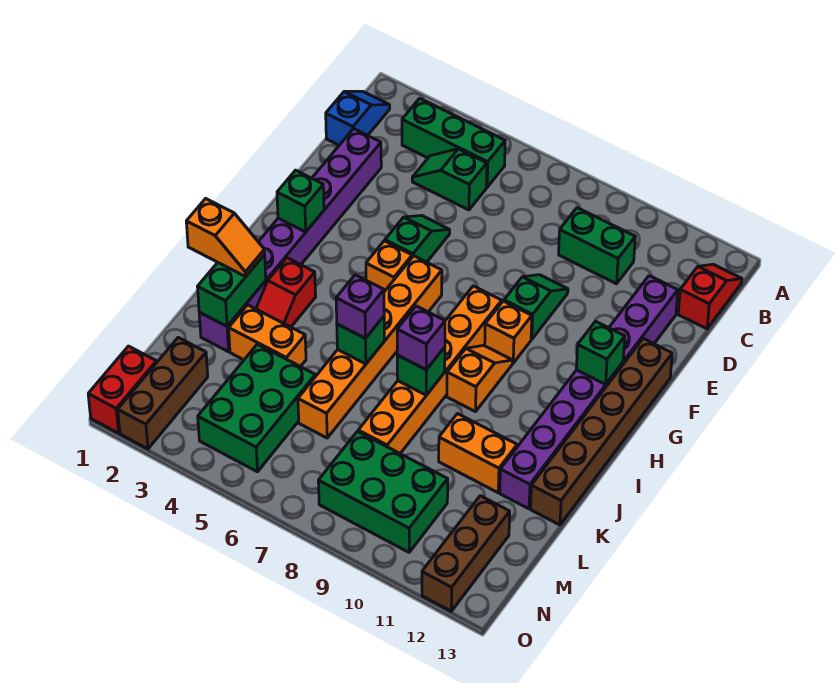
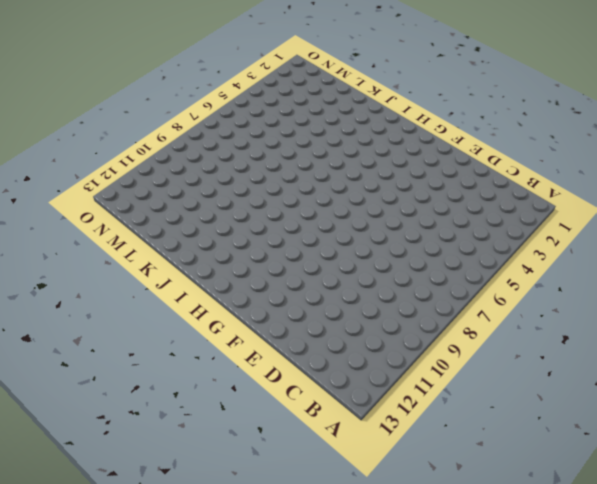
none -> blue slope B1:C1 level 1 top C
none -> green brick B3:B5 level 1
none -> red slope B13:C13 level 1 top C
none -> green slope C4:C5 level 1 top 5

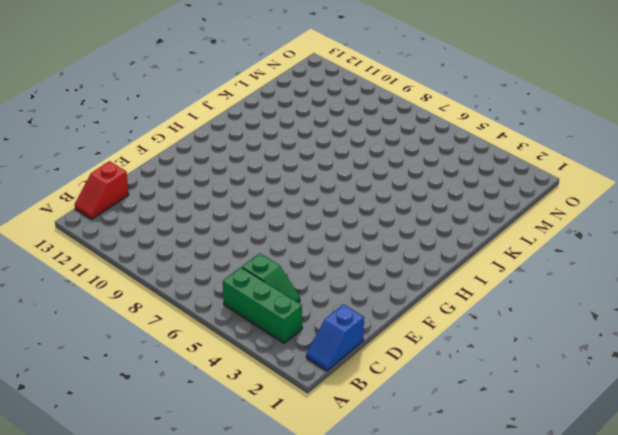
none -> green brick C9:C10 level 1
none -> purple brick D2:K2 level 1
none -> purple brick D12:K12 level 1
none -> green slope E5:F5 level 1 top F

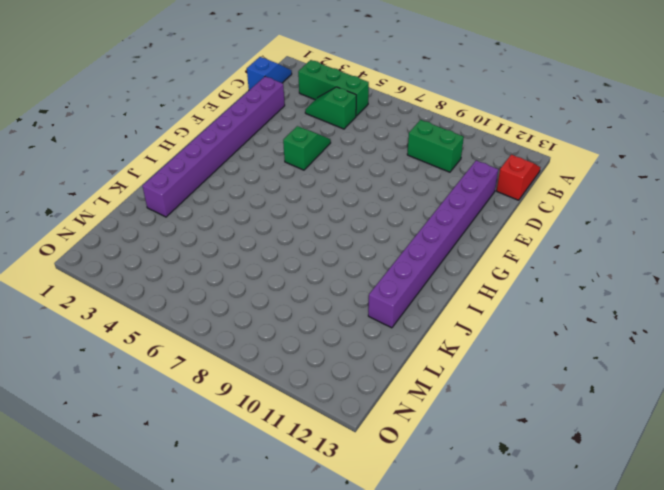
none -> green slope E9:F9 level 1 top F
none -> brown brick F13:K13 level 1
none -> orange brick G5 level 1
none -> orange brick G6:L6 level 1

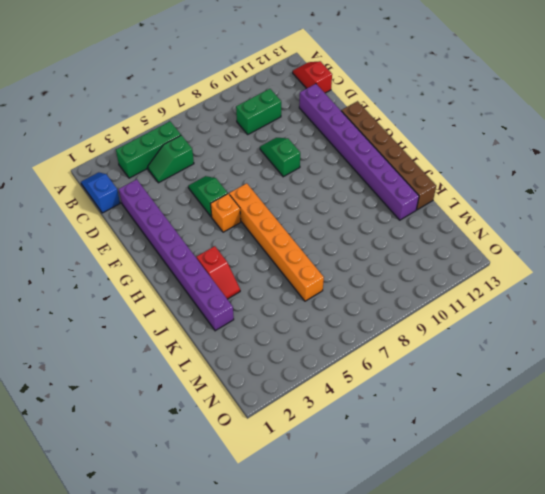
none -> orange brick G8:L8 level 1
none -> orange brick G9 level 1
none -> orange slope H9:I9 level 1 top I
none -> orange brick K3:K4 level 1

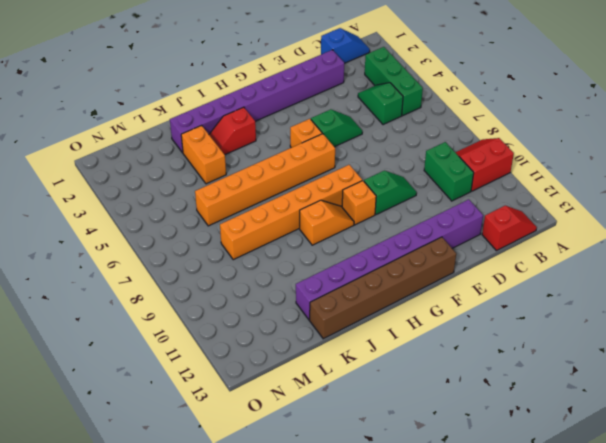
red slope A9:B10 level 1 top 10 -> none
none -> orange brick K10:K11 level 1
none -> green brick L4:N5 level 1
none -> brown brick M2:O2 level 1
none -> green brick M8:N10 level 1

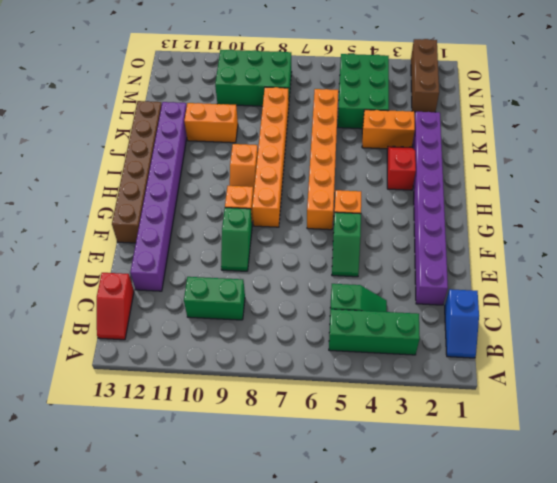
none -> brown brick M12:O12 level 1
none -> red brick N1:O1 level 1
none -> green brick G2 level 2
none -> green brick G12 level 2

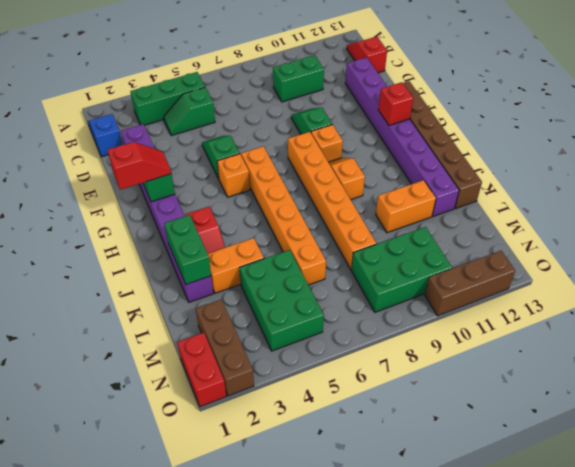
red slope G1:G2 level 3 top 1 -> none
red brick G12 level 2 -> green brick G12 level 2
brown brick O10:O12 level 1 -> brown brick M12:O12 level 1
none -> green brick J6 level 2
none -> green brick J8 level 2
none -> orange slope J1:J2 level 3 top 1
none -> purple brick J6 level 3

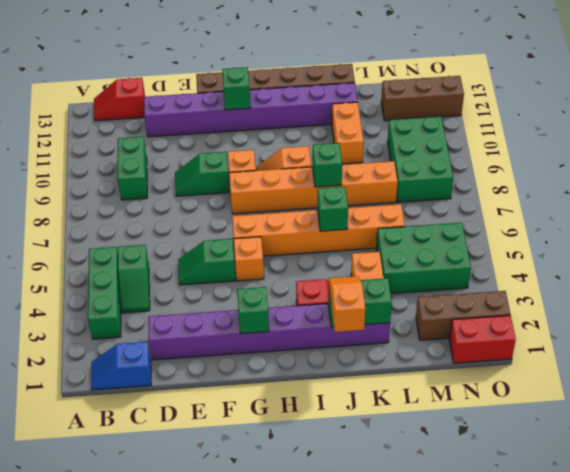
none -> purple brick J6 level 3
none -> purple brick J8 level 3

